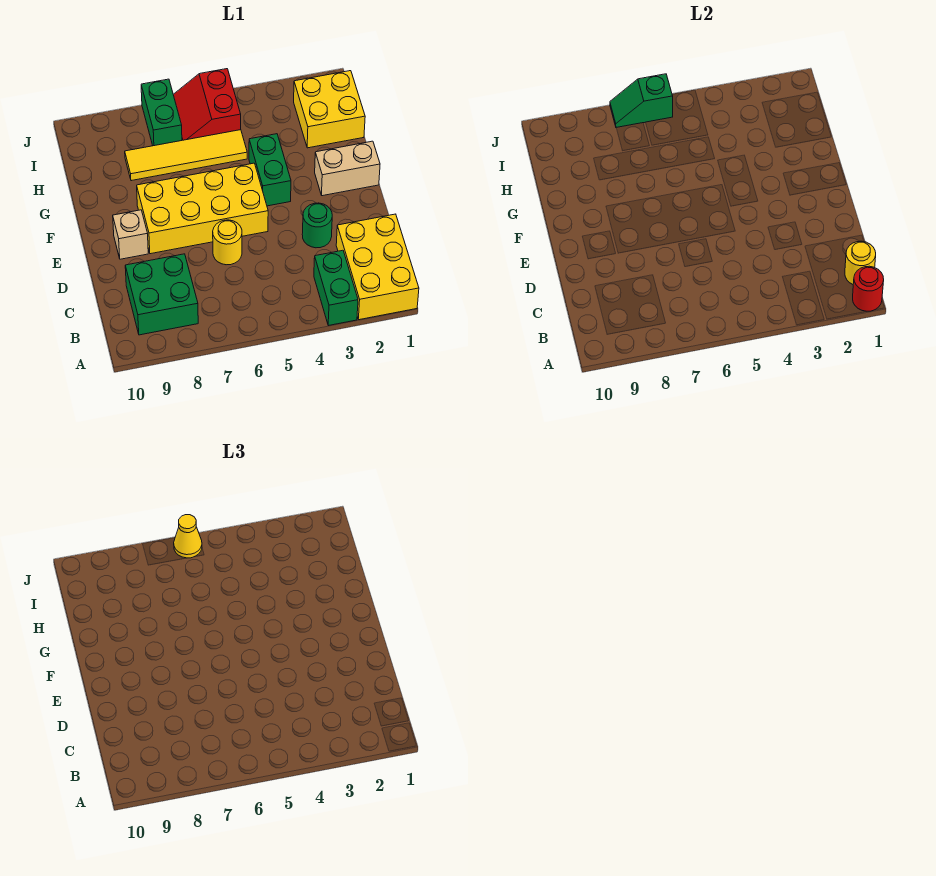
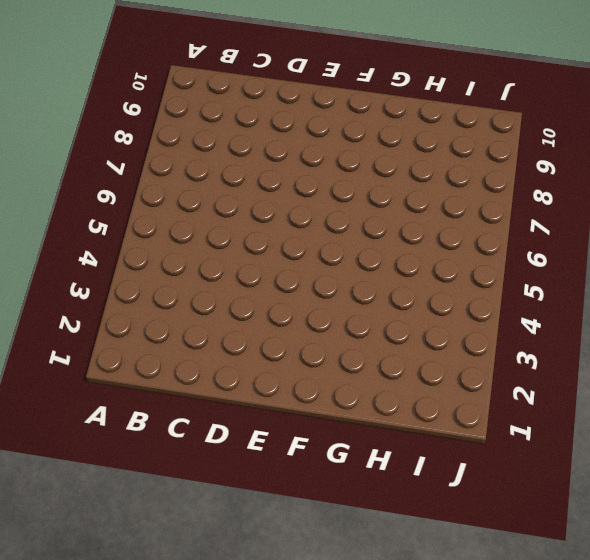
none -> yellow brick A1:C2 level 1
none -> green brick A3:B3 level 1
none -> green brick B8:C9 level 1

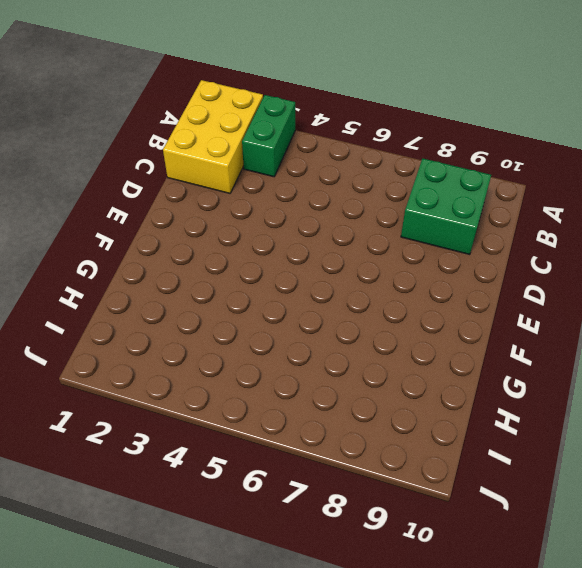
none -> green round brick D3 level 1
none -> yellow round brick D6 level 1
none -> yellow brick E5:F8 level 1

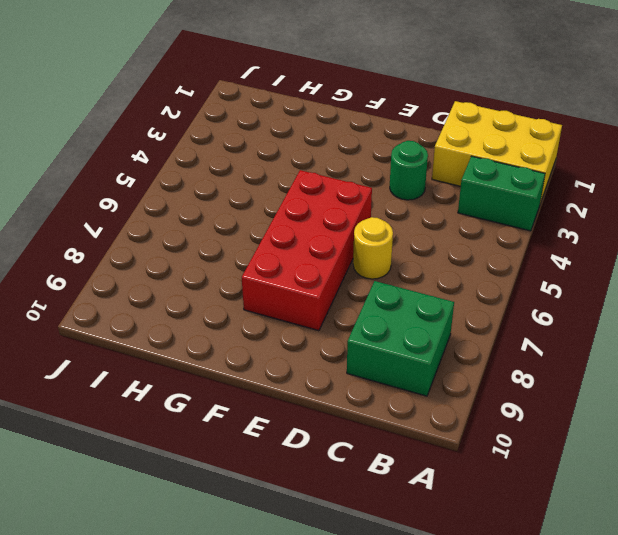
red brick E5:F8 level 1 -> yellow brick E5:F8 level 1
none -> tan brick E9 level 1
none -> tan brick F1:F2 level 1
none -> green brick F4:G4 level 1

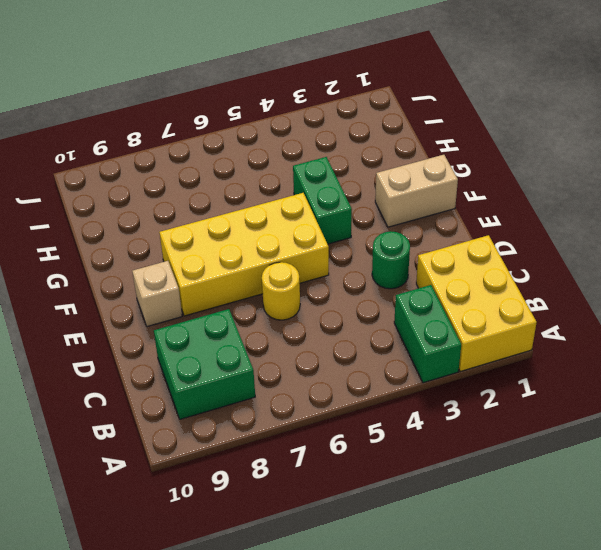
none -> yellow brick H1:I2 level 1
none -> yellow tile H5:H8 level 1
none -> red slope I5:J6 level 1 top 5

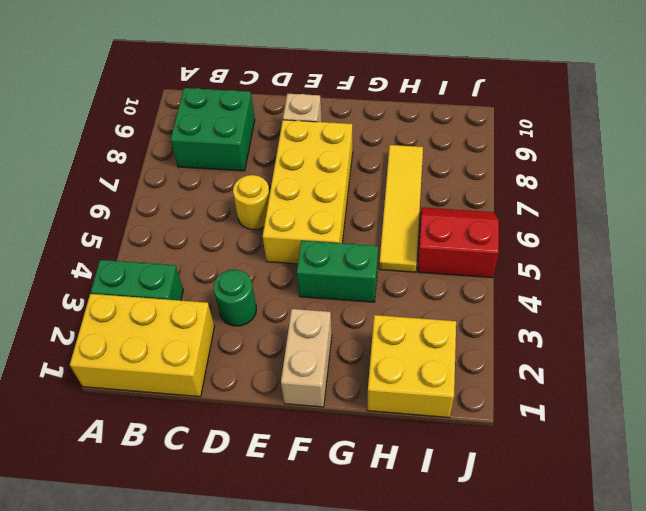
none -> green brick I7:J7 level 1
none -> red round brick A1 level 2
none -> yellow round brick B1 level 2

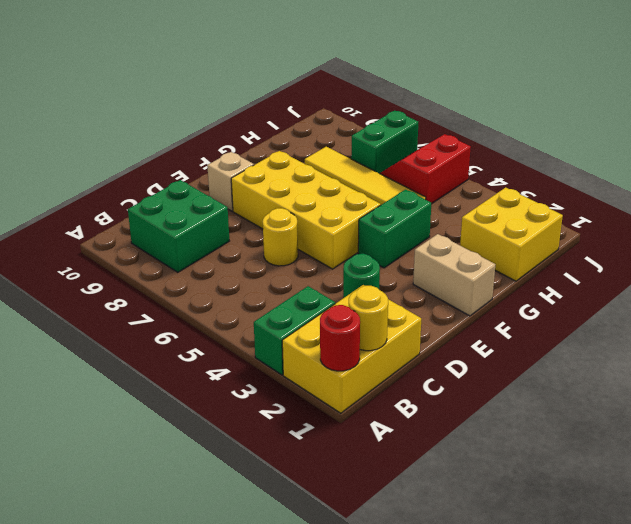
none -> green slope J6:J7 level 2 top 6
none -> yellow cone J6 level 3

